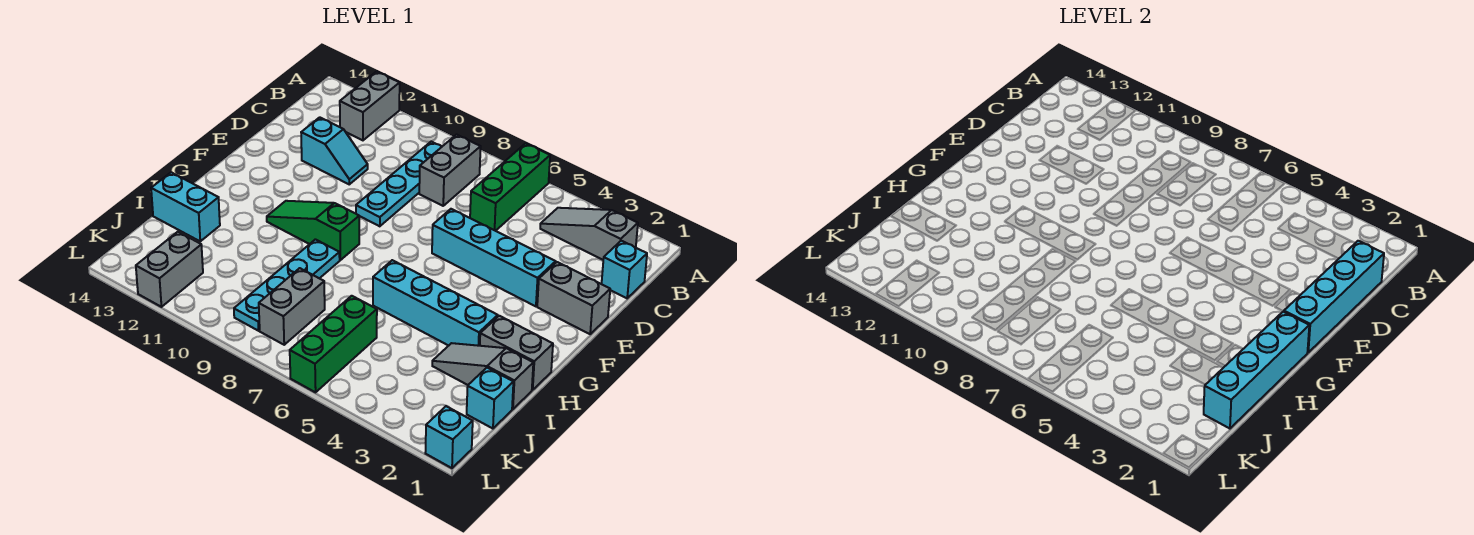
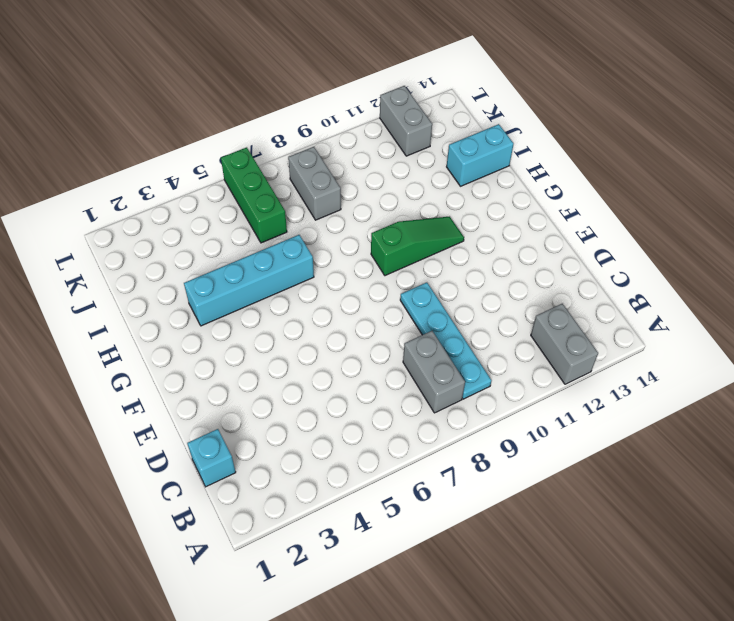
none -> green brick A6:C6 level 1
none -> grey slope B2:B4 level 1 top 2
none -> cyan slope D11:D12 level 1 top 12

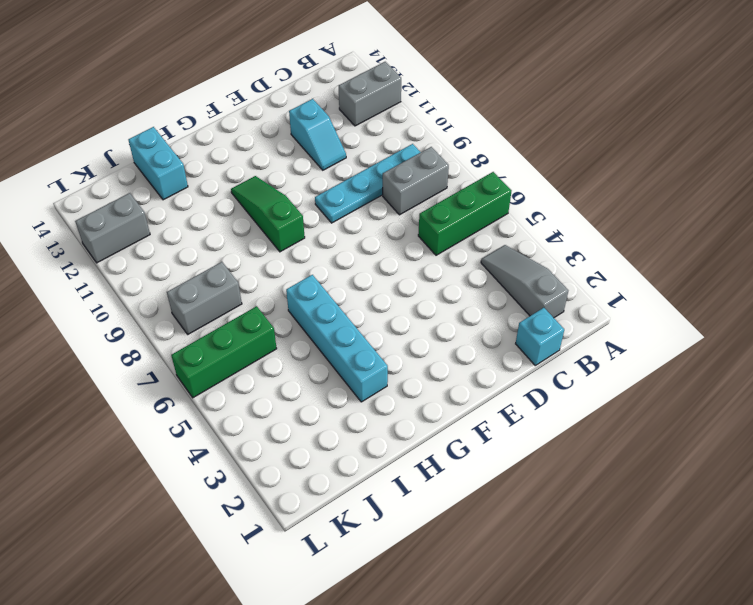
none -> grey brick E1:E2 level 1
none -> cyan brick E3:E6 level 1
none -> grey brick H1:H2 level 1

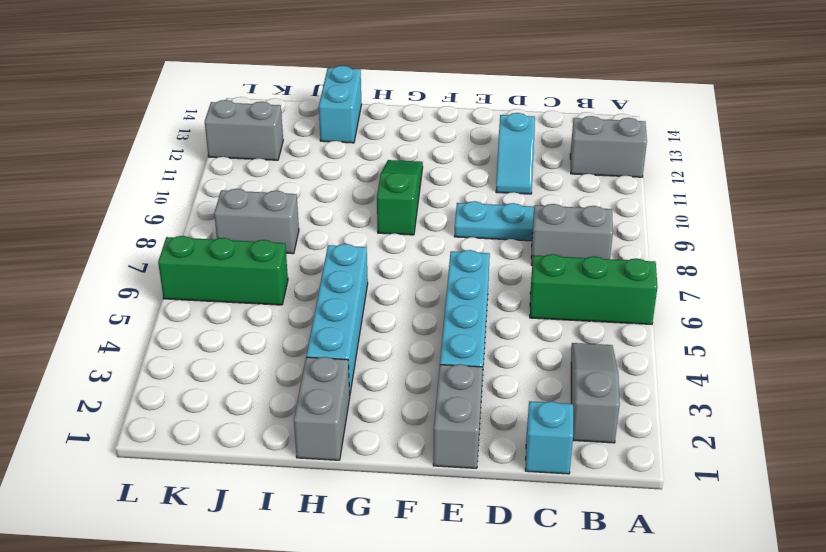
none -> cyan plate H9:K9 level 1
none -> grey slope I1:I3 level 1 top 1
none -> cyan brick J1 level 1

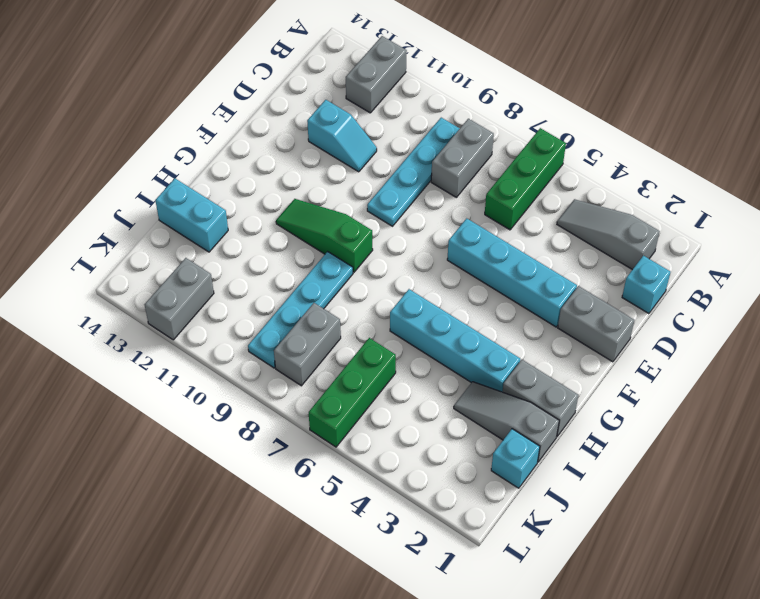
none -> cyan brick L1 level 1
none -> cyan brick C1:F1 level 2
none -> cyan brick G1:J1 level 2

